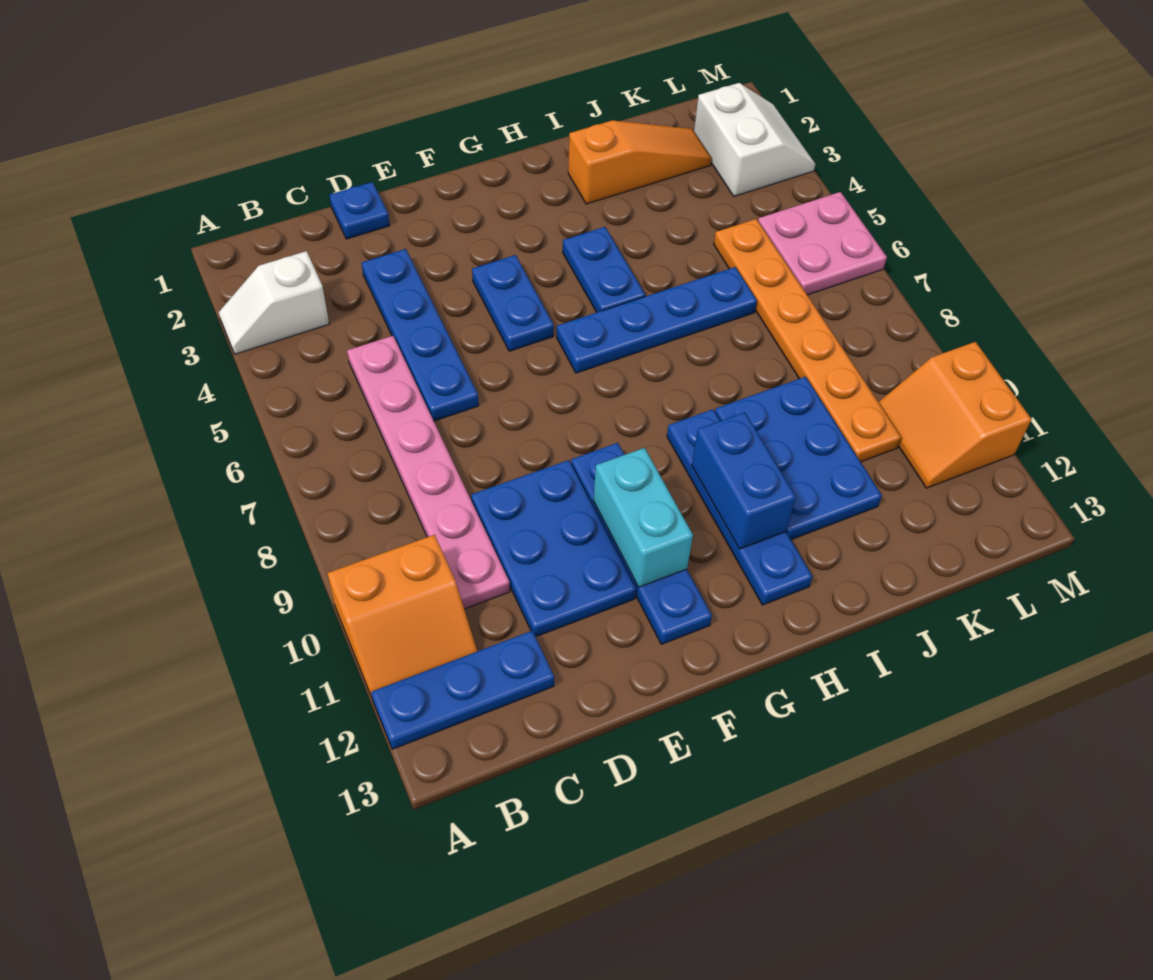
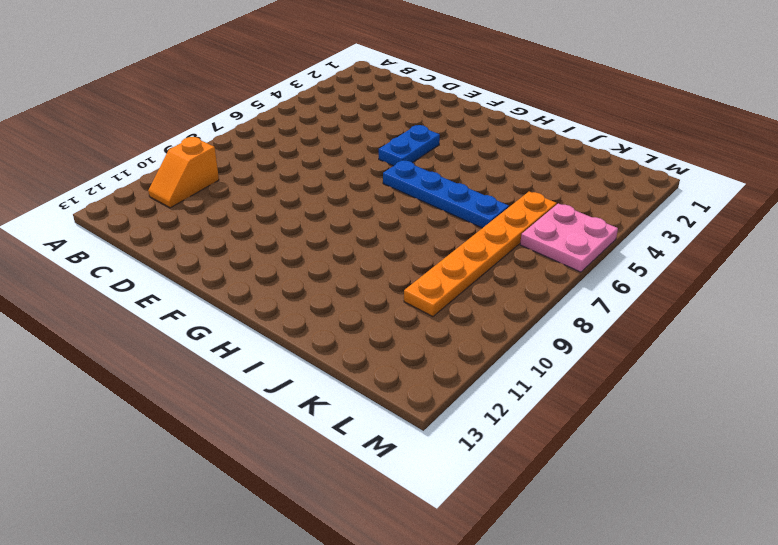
orange slope B10:B11 level 1 top 10 -> orange slope A10:B11 level 1 top 10
none -> white slope A3:B3 level 1 top B
none -> blue plate A12:C12 level 1
none -> pink plate C5:C10 level 1

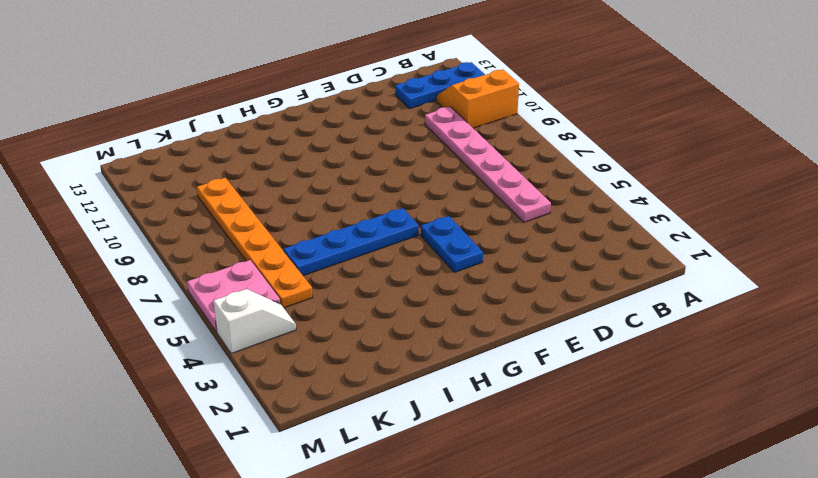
white slope L4:M4 level 1 top M -> white slope A3:B3 level 1 top B
none -> blue plate D1 level 1
none -> blue plate D3:D6 level 1
none -> blue plate D9:E11 level 1

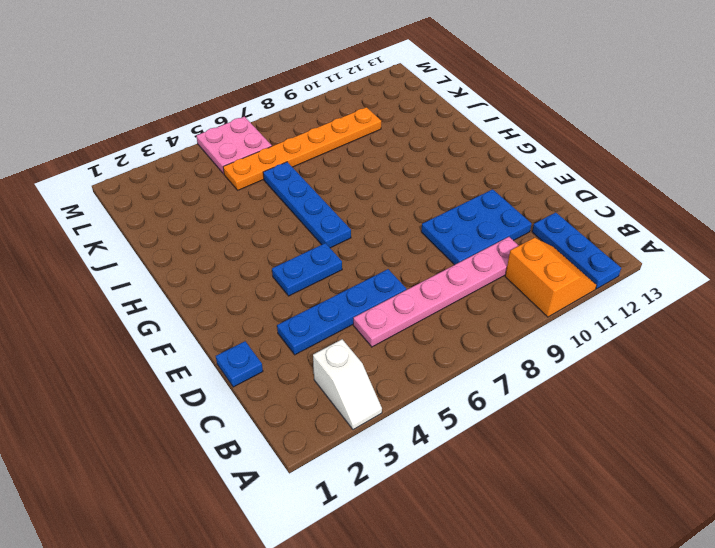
none -> blue plate F9:F12 level 1
none -> blue plate H4:H5 level 1
none -> blue plate H9:H12 level 1

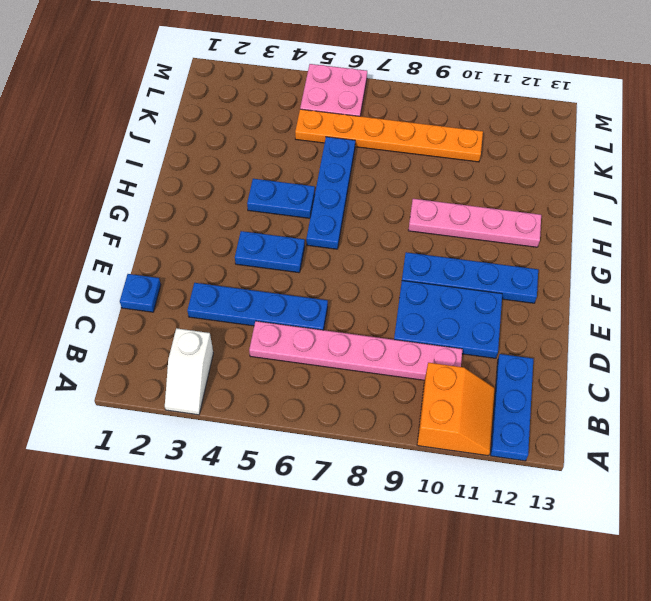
pink plate H9:H12 level 1 -> blue plate H9:H12 level 1
none -> orange slope I2:K2 level 1 top I
none -> blue plate I9:J11 level 1
none -> white slope L2:M3 level 1 top L

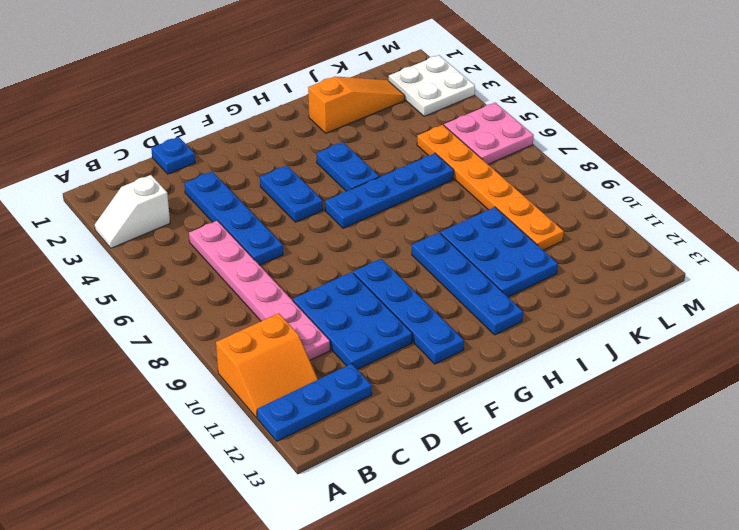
white plate L2:M3 level 1 -> white slope L2:M3 level 1 top L
none -> orange slope L10:M11 level 1 top M
none -> cyan brick F10:F11 level 2
none -> blue brick H10:H11 level 2

